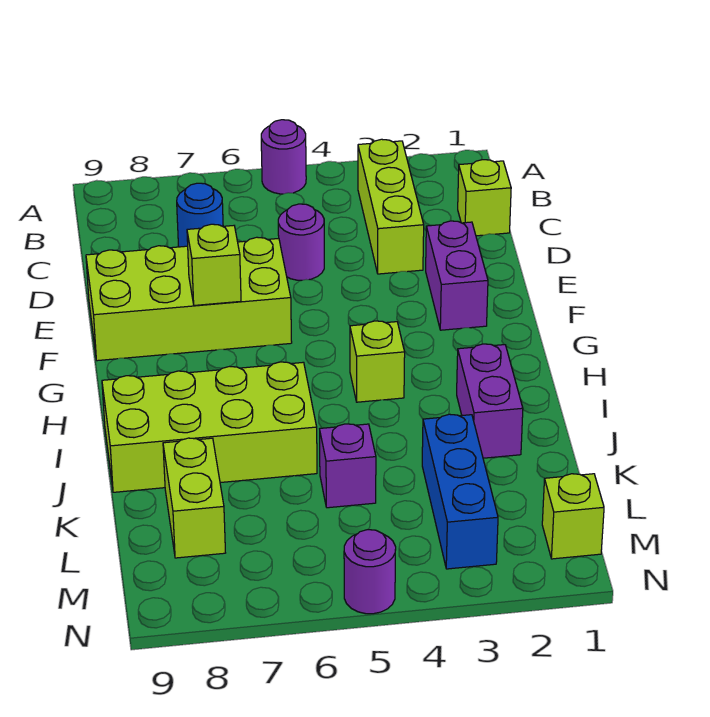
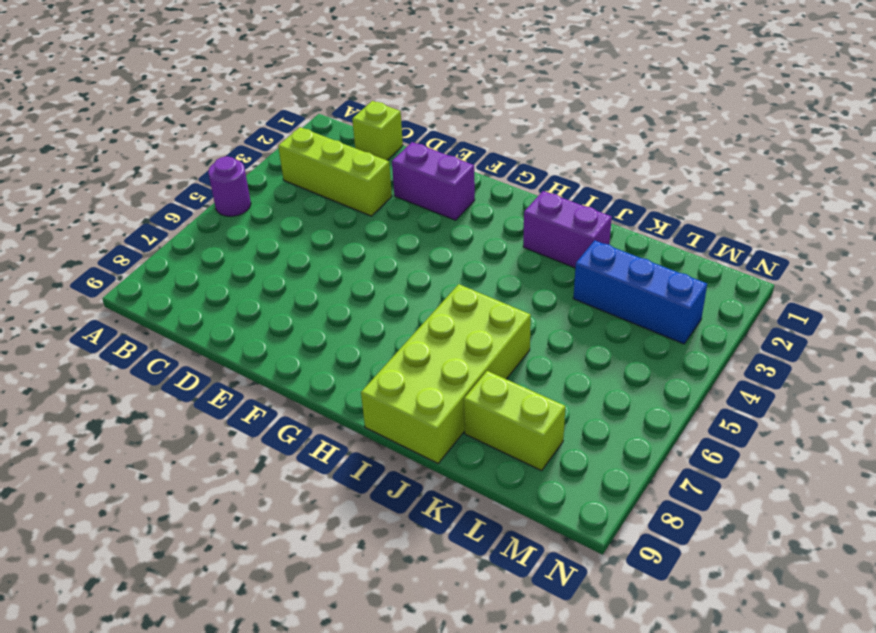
none -> blue round brick C7 level 1
none -> purple round brick D5 level 1
none -> lime brick E6:F9 level 1

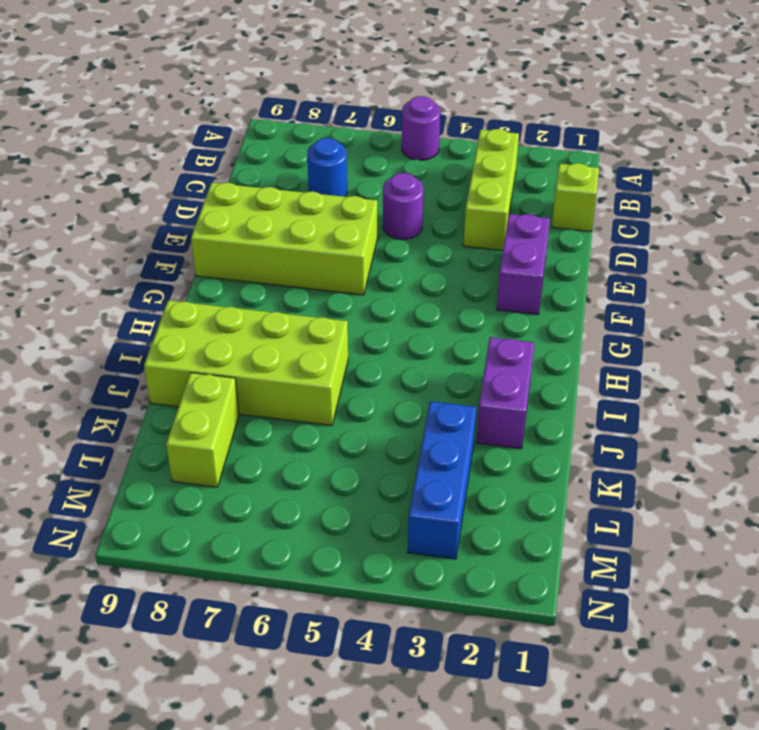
none -> lime brick H4 level 1
none -> purple brick K5 level 1
none -> lime brick M1 level 1

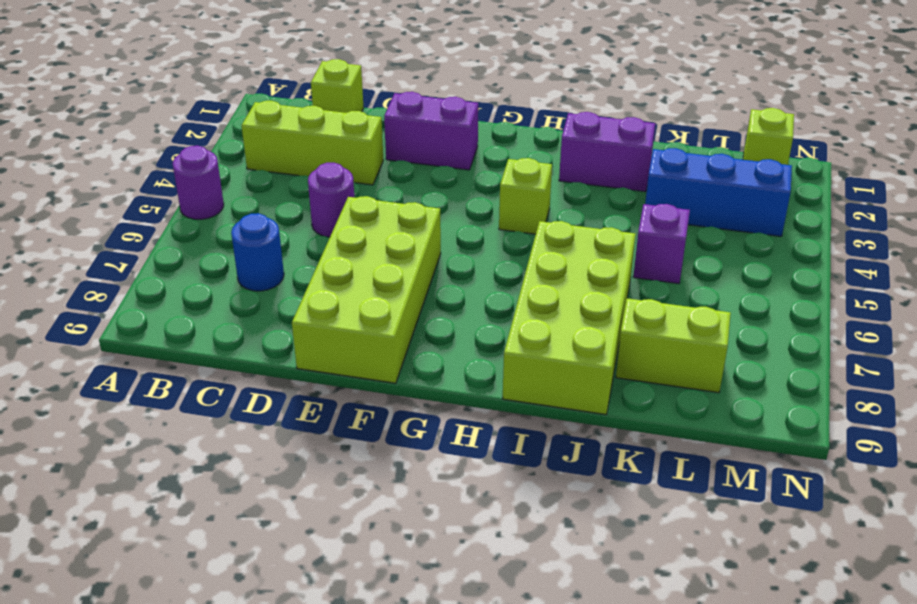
none -> purple round brick N5 level 1
none -> lime brick F7 level 2

